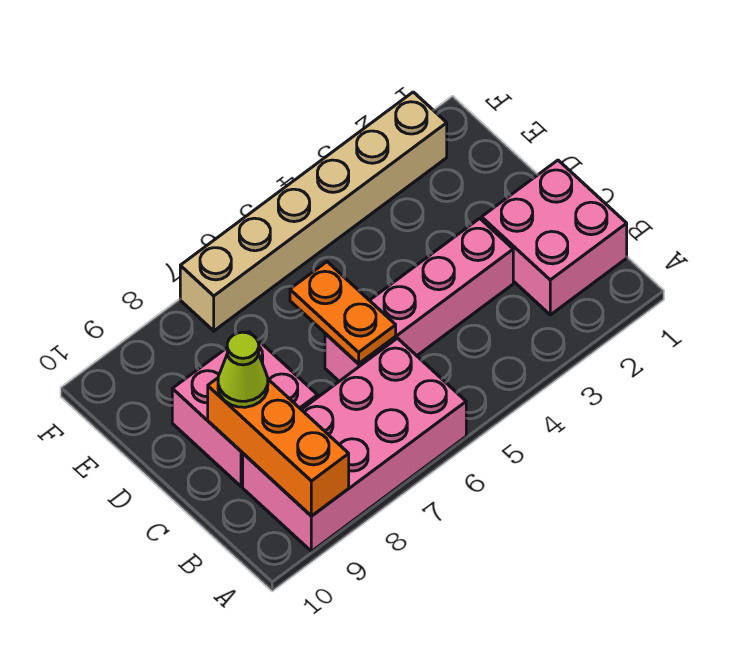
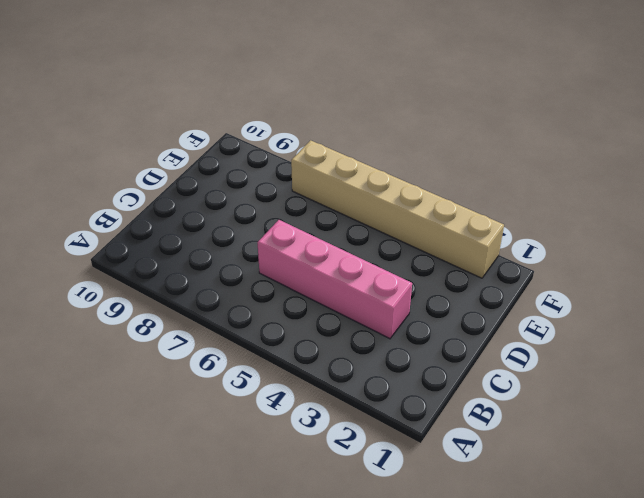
none -> pink brick A6:B9 level 1
none -> pink brick B1:C2 level 1

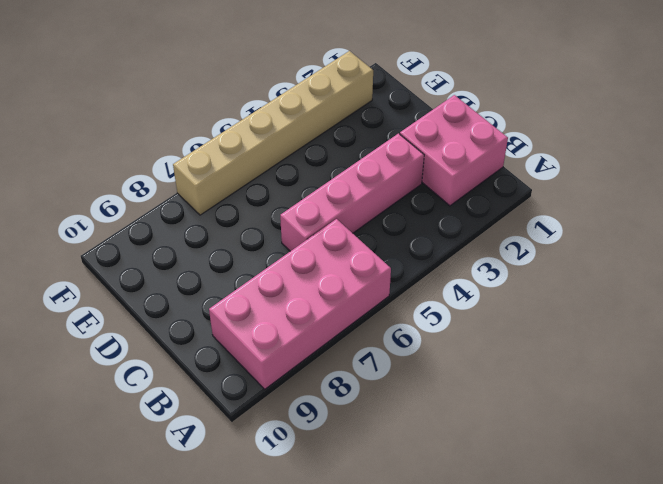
none -> pink brick C8:D9 level 1
none -> orange brick A9:C9 level 2

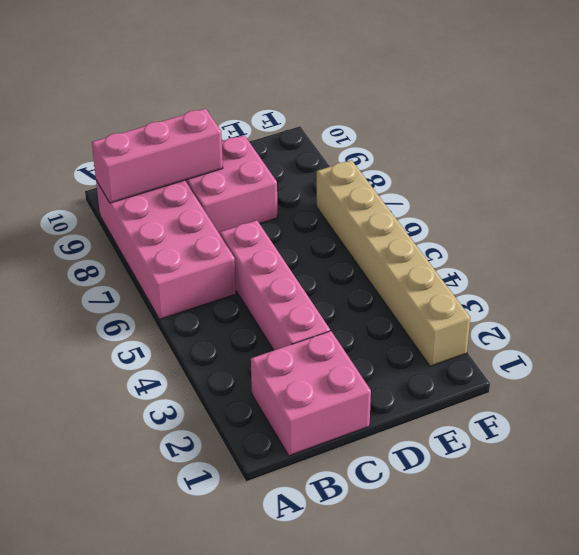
pink brick A9:C9 level 2 -> orange brick A9:C9 level 2
none -> orange plate C6:D6 level 2
none -> lime cone C9 level 3

